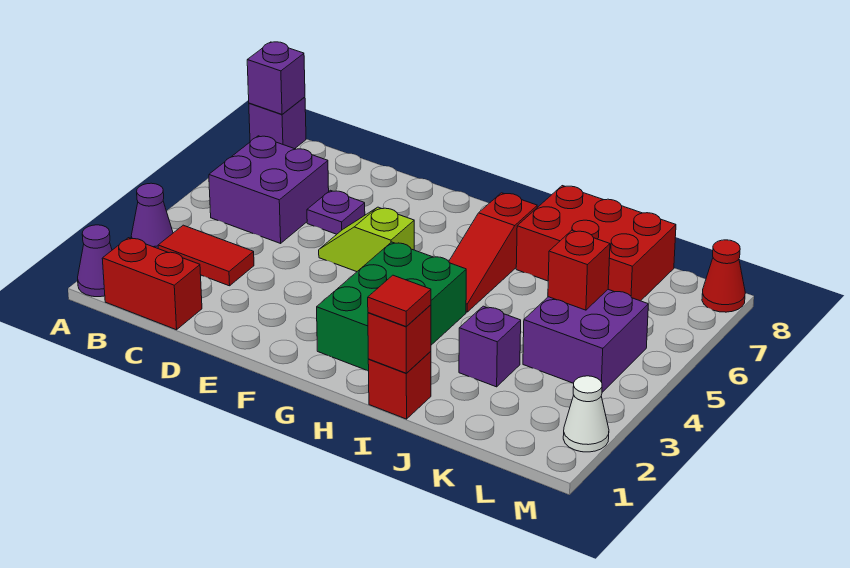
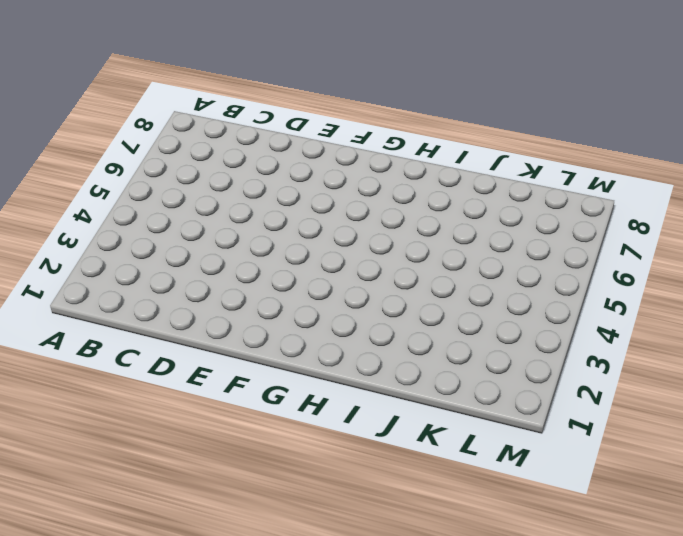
none -> purple cone A1 level 1
none -> purple cone A3 level 1
none -> purple brick A8 level 1

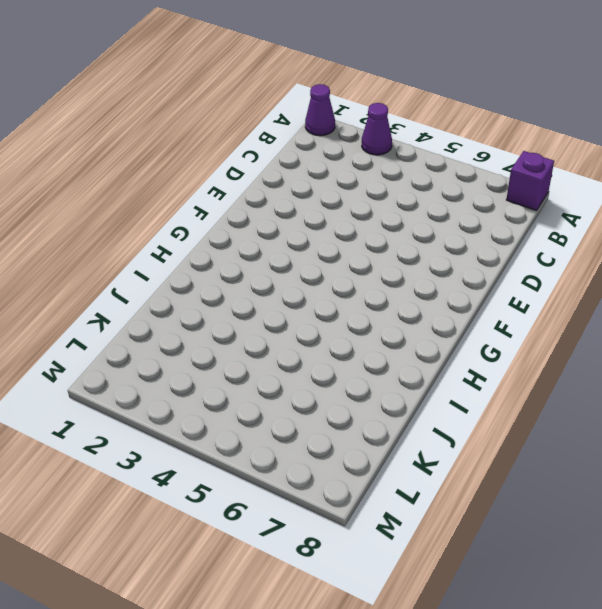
none -> red brick B1:C1 level 1
none -> red tile B3:C3 level 1
none -> purple brick B5:C6 level 1

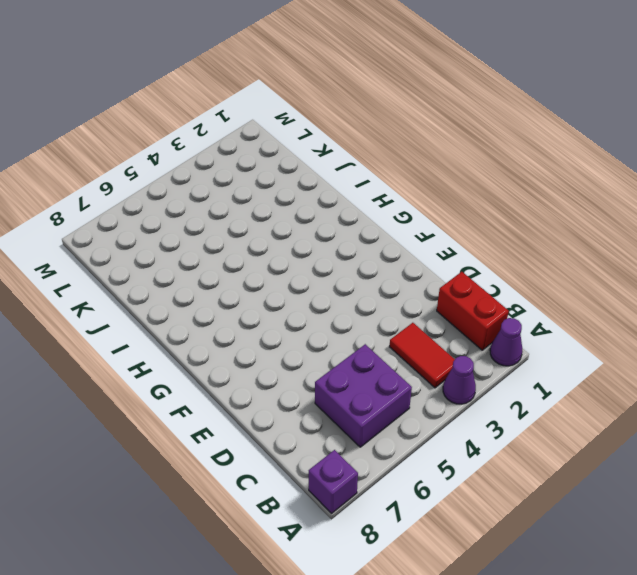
none -> purple plate D6 level 1
none -> lime slope E5:F5 level 1 top F
none -> green brick G2:H4 level 1

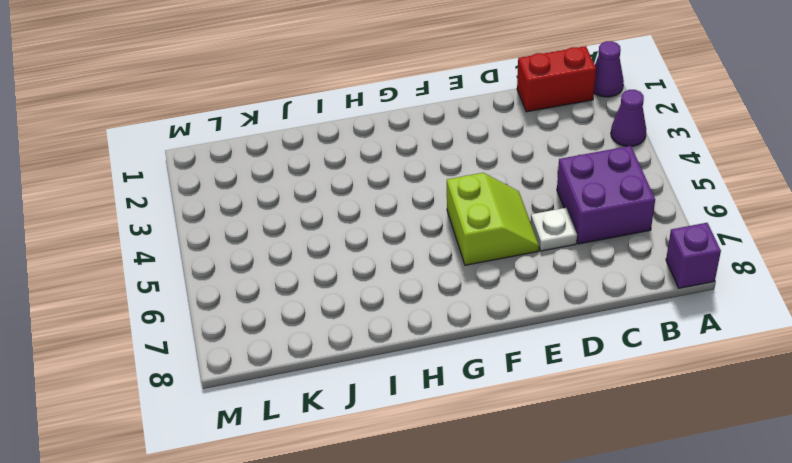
white plate D6 level 1 -> purple plate D6 level 1
lime slope E5:F6 level 1 top F -> lime slope E5:F5 level 1 top F
none -> red tile B3:C3 level 1
none -> green brick G2:H4 level 1
none -> red slope H5:H7 level 1 top 7

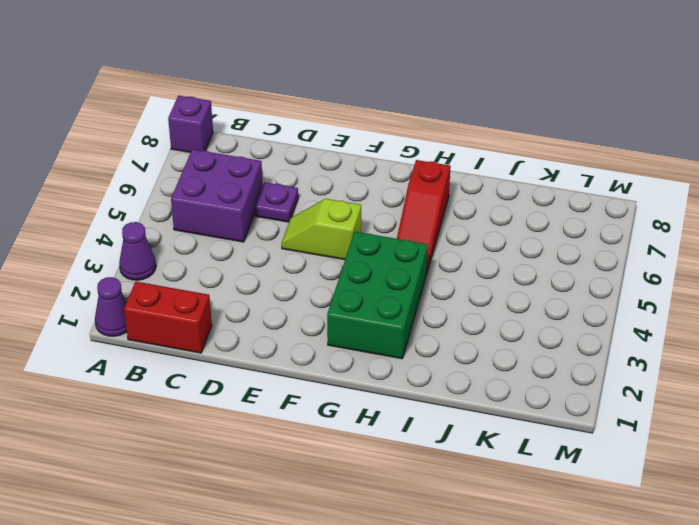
none -> red tile B3:C3 level 1
none -> red brick I1 level 1
none -> red brick I7:K8 level 1

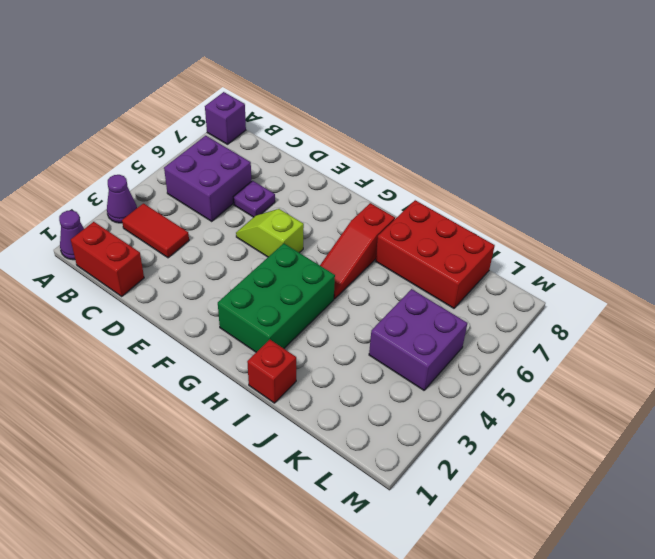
none -> purple brick J3 level 1
none -> white cone M2 level 1
none -> red cone M8 level 1

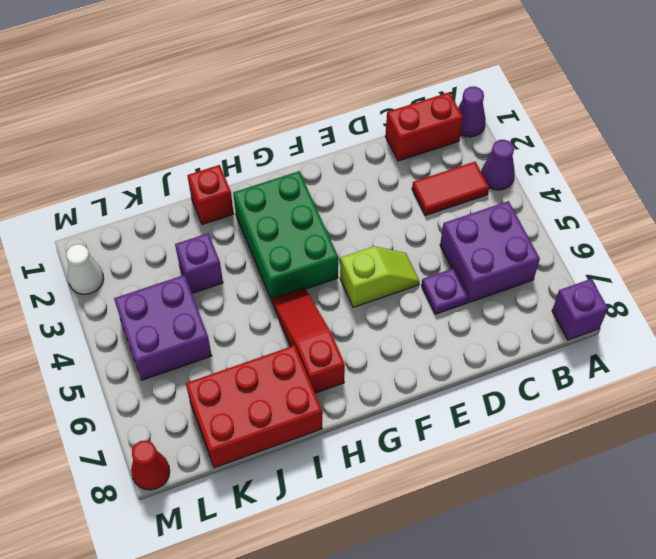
none -> purple brick A8 level 2
none -> red brick I1 level 2
none -> red brick K5 level 2

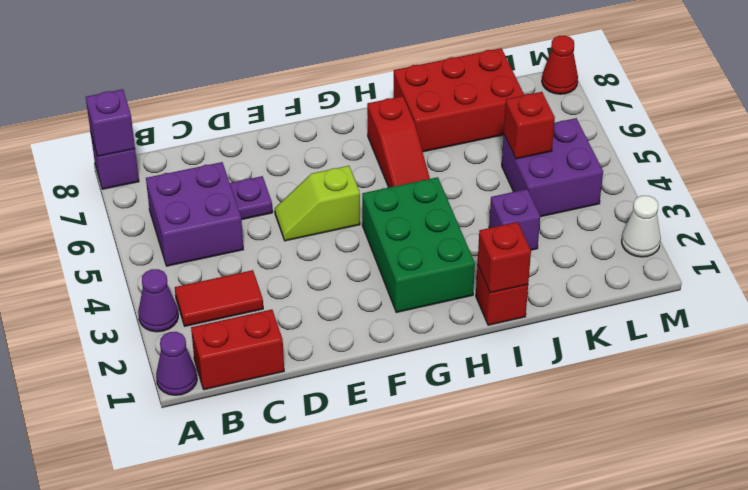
none -> red tile I1 level 3

